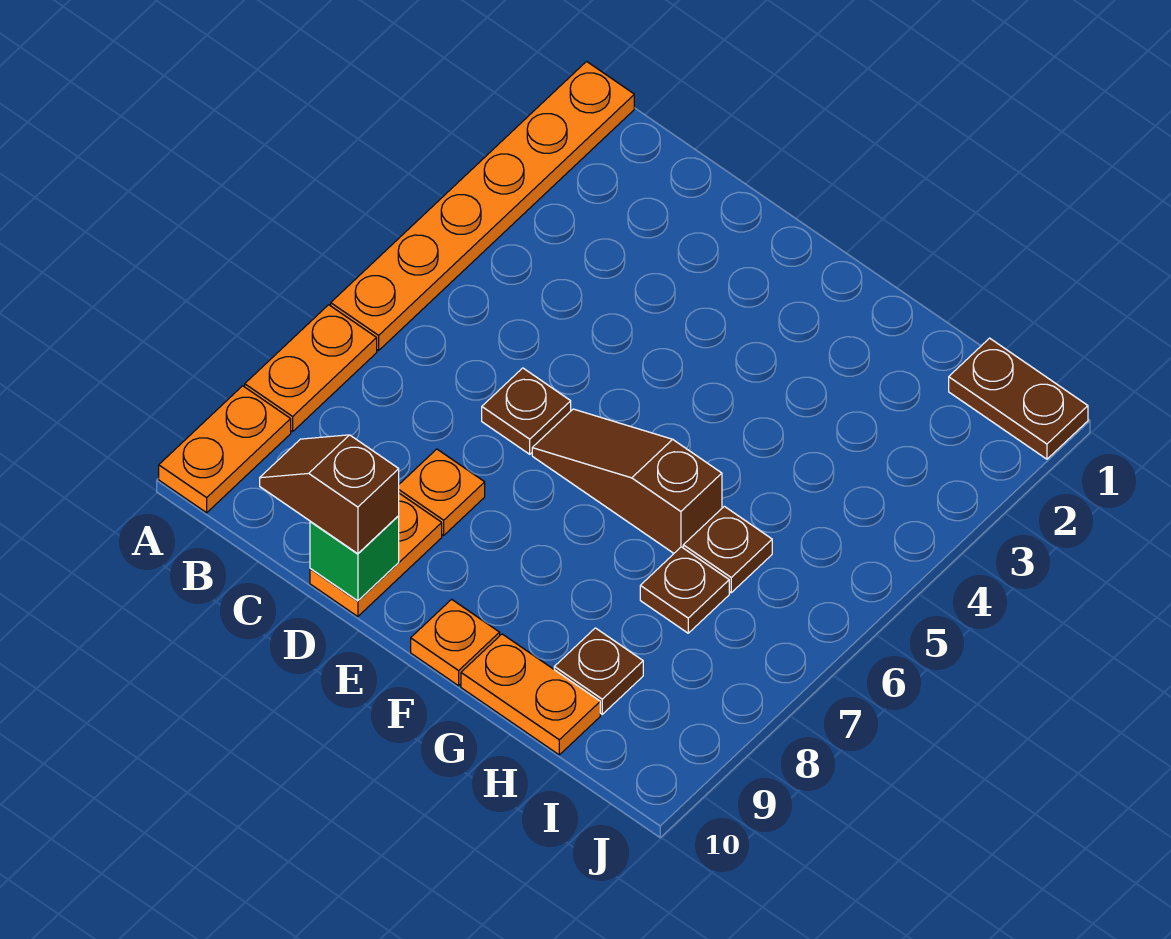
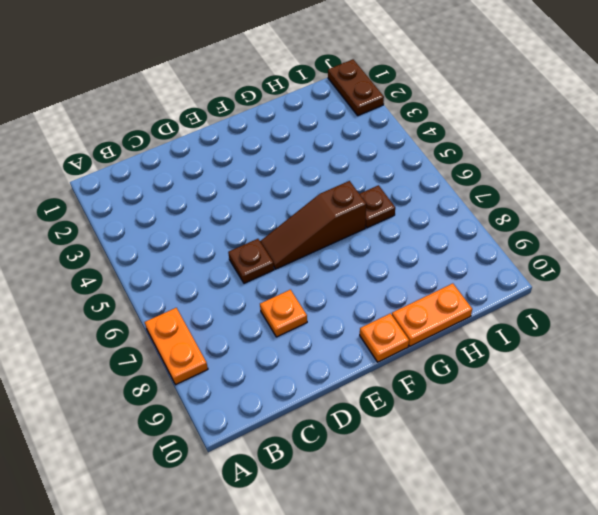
brown plate J1:J2 level 1 -> brown plate I1:J1 level 1
none -> orange plate A1:A6 level 1
none -> orange plate A9:A10 level 1
none -> orange plate D9:D10 level 1

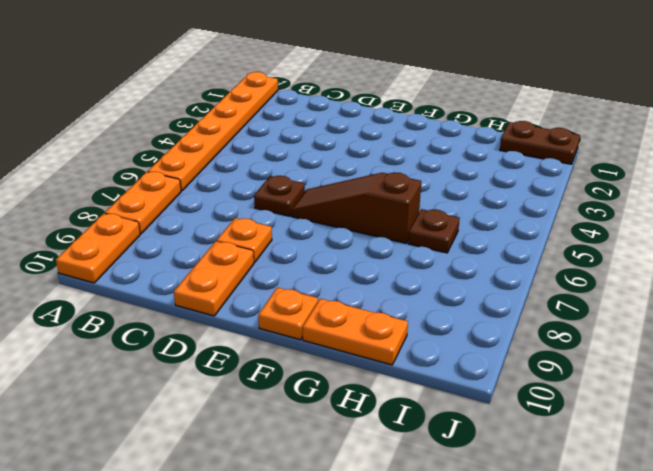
none -> brown plate H7 level 1
none -> brown plate H9 level 1
none -> green brick D10 level 2

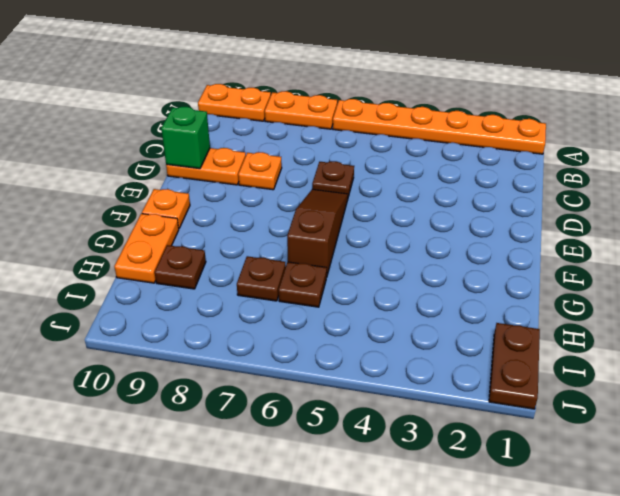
none -> brown slope C10:D10 level 3 top D

